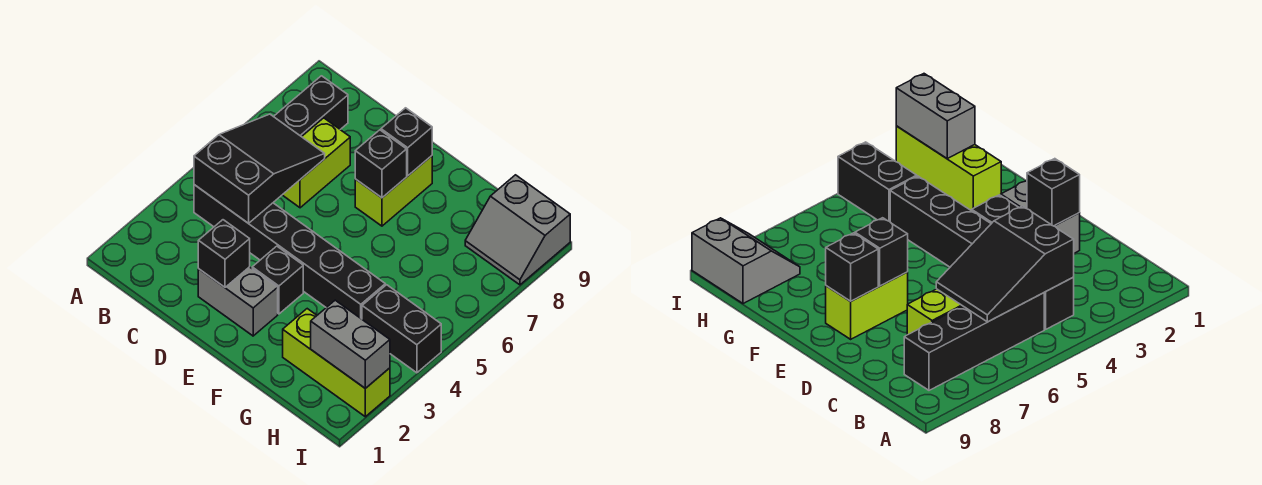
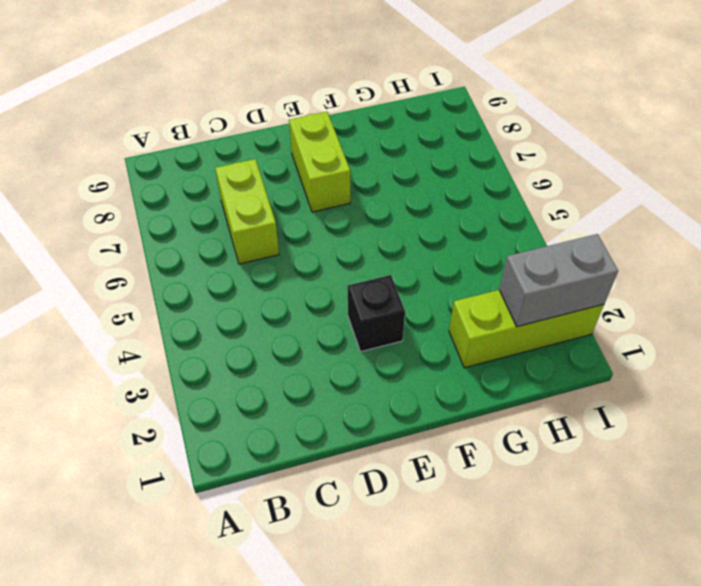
none -> black brick B4:G4 level 1
none -> black brick B5:B8 level 1
none -> grey brick D2:E2 level 1

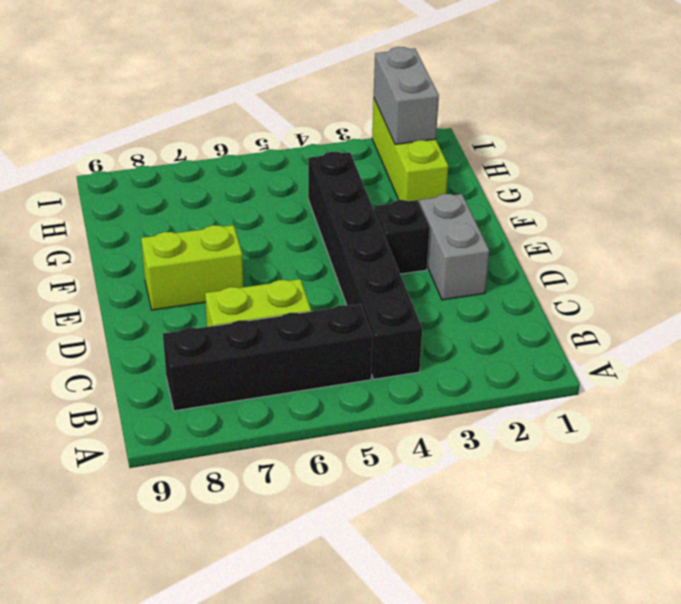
none -> black brick H4:I4 level 1
none -> grey slope H8:I9 level 1 top 9
none -> black slope B4:C6 level 2 top 4

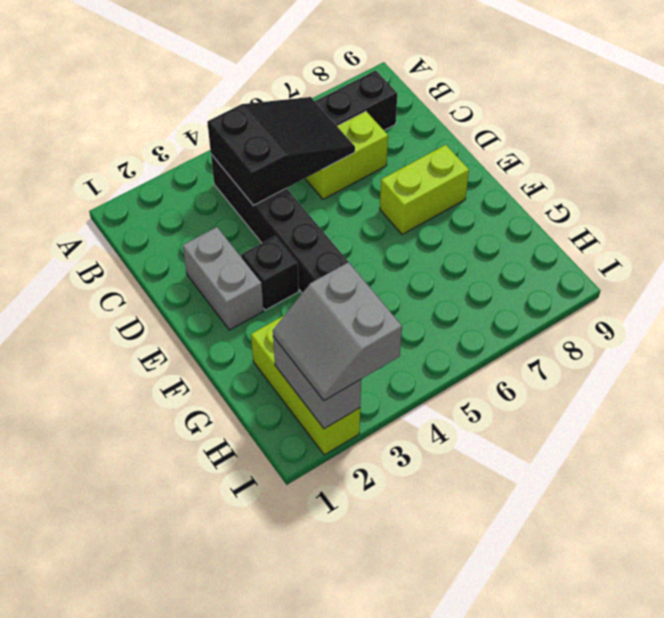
grey slope H2:I3 level 3 top 3 -> grey slope H8:I9 level 1 top 9
none -> black brick H4:I4 level 1
none -> black brick D2 level 2
none -> black brick E7 level 2

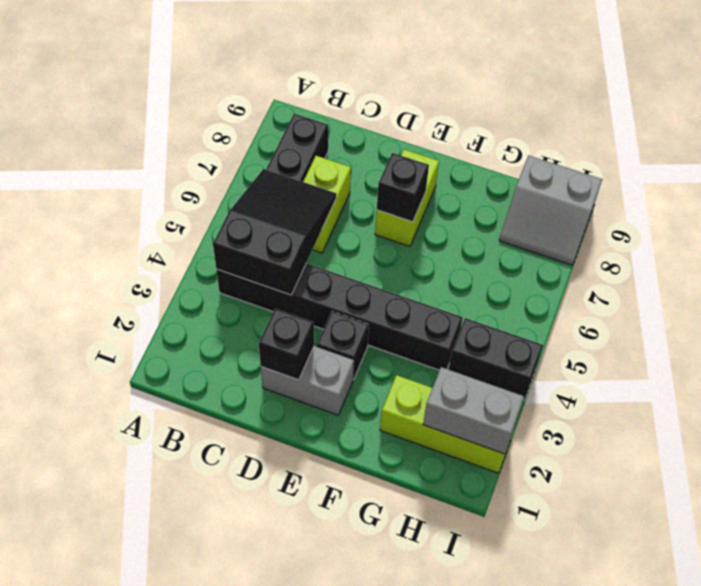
none -> black brick E8 level 2

